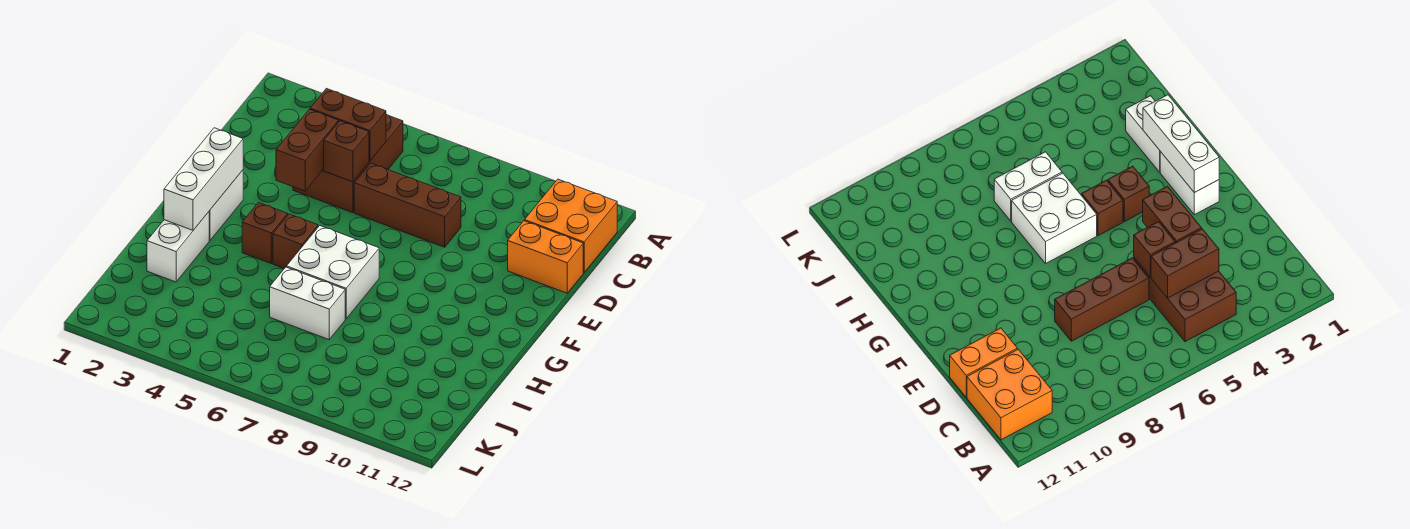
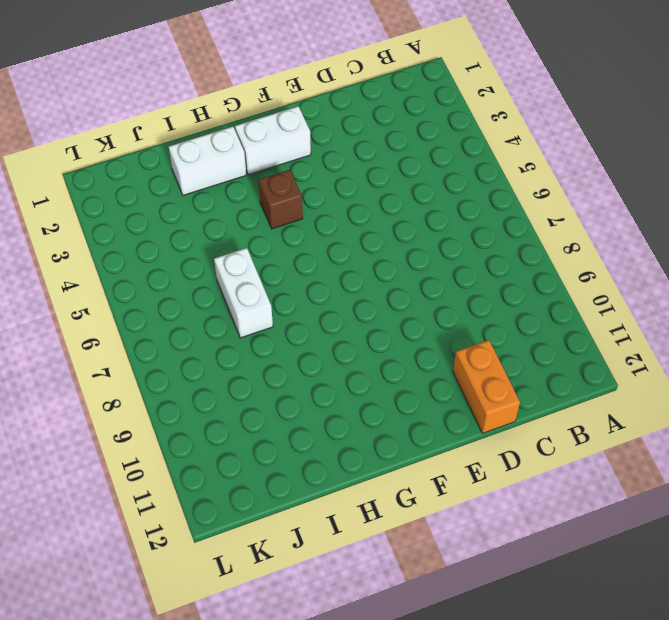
none -> brown brick B4:D5 level 1
none -> orange brick B11:C12 level 1
none -> brown brick D6:D8 level 1

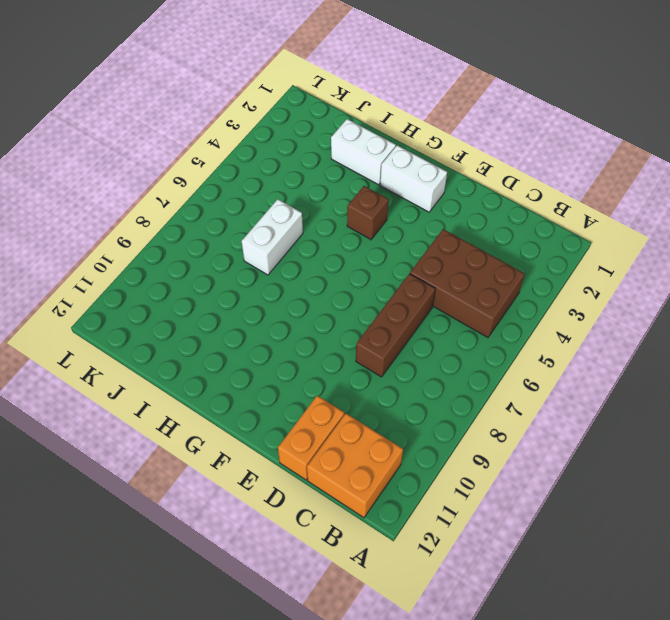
none -> brown brick G5 level 1
none -> white brick G6:H7 level 1
none -> brown brick C4:C5 level 2

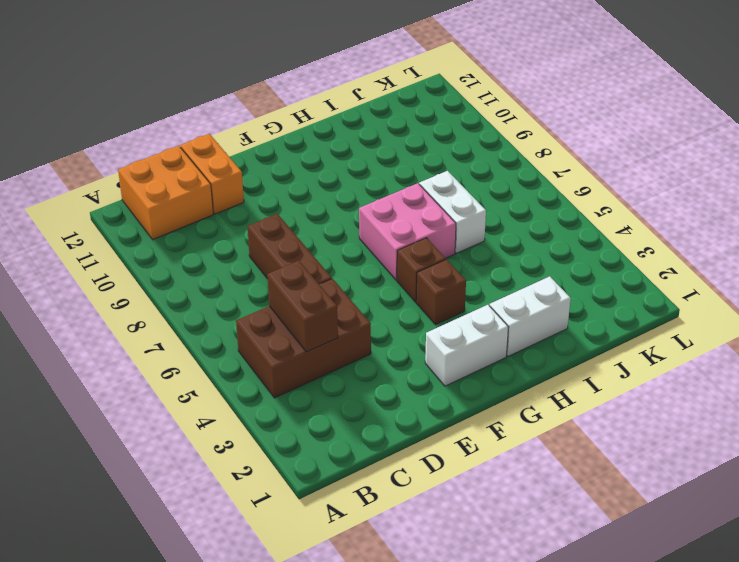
pink brick G6:H7 level 1 -> white brick G6:H7 level 1
none -> brown brick D4:E4 level 2
none -> brown brick D5 level 2
none -> white brick F2:H2 level 2

